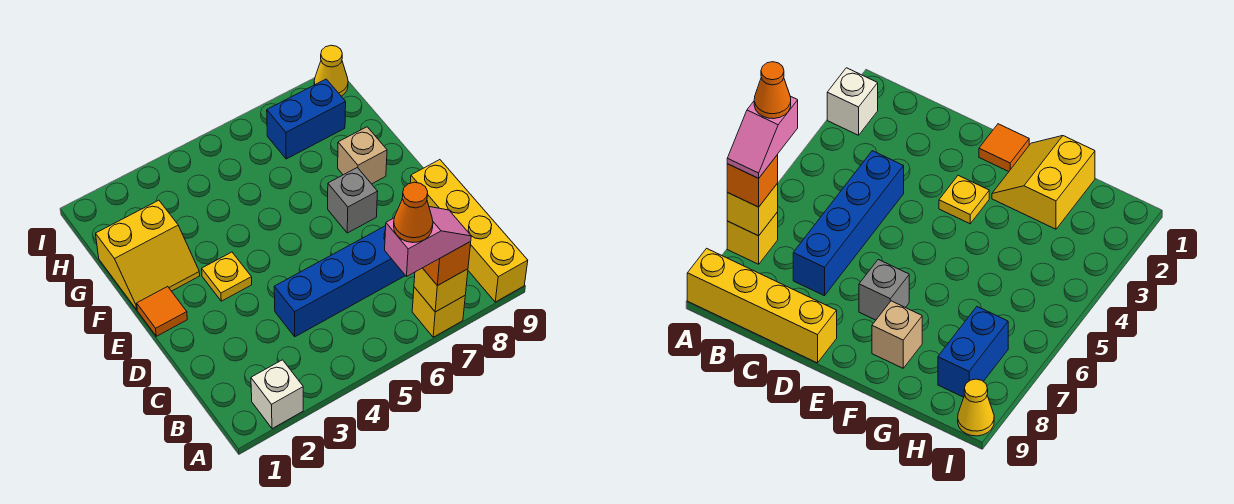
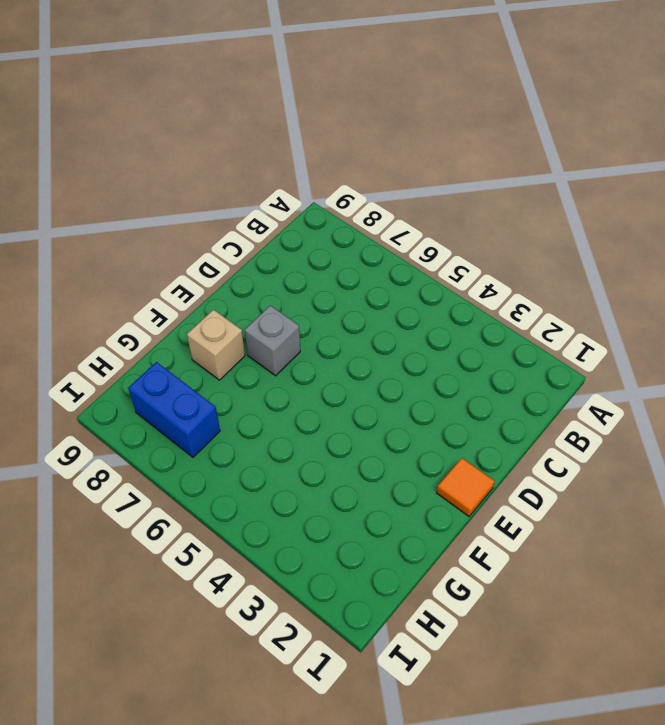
none -> white brick A2 level 1
none -> yellow brick A7 level 1
none -> yellow brick A9:D9 level 1

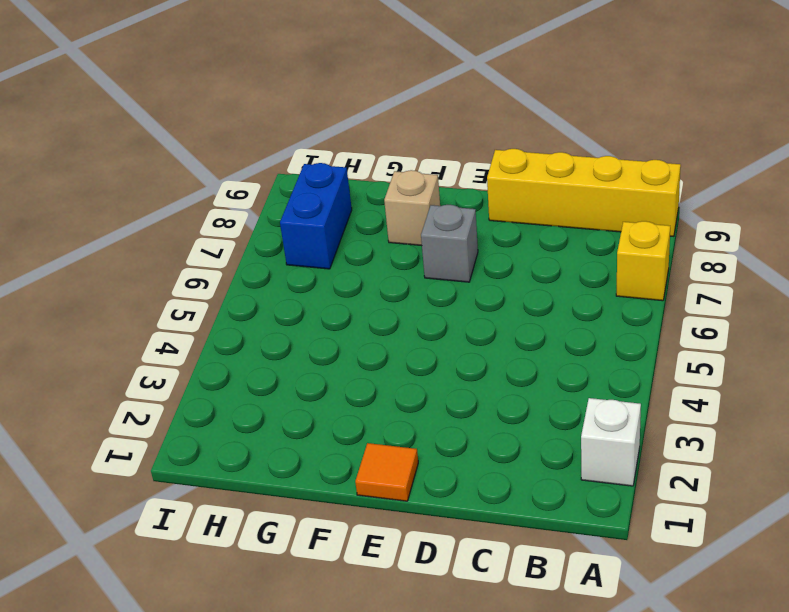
none -> blue brick C4:C7 level 1
none -> yellow plate E3 level 1
none -> yellow slope F1:G2 level 1 top G

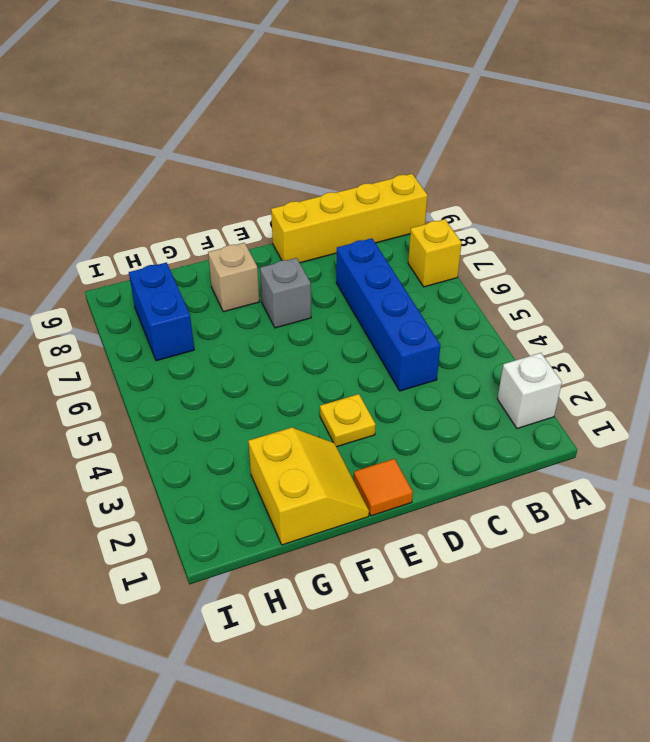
none -> yellow cone I9 level 1
none -> yellow brick A7 level 2
none -> orange brick A7 level 3

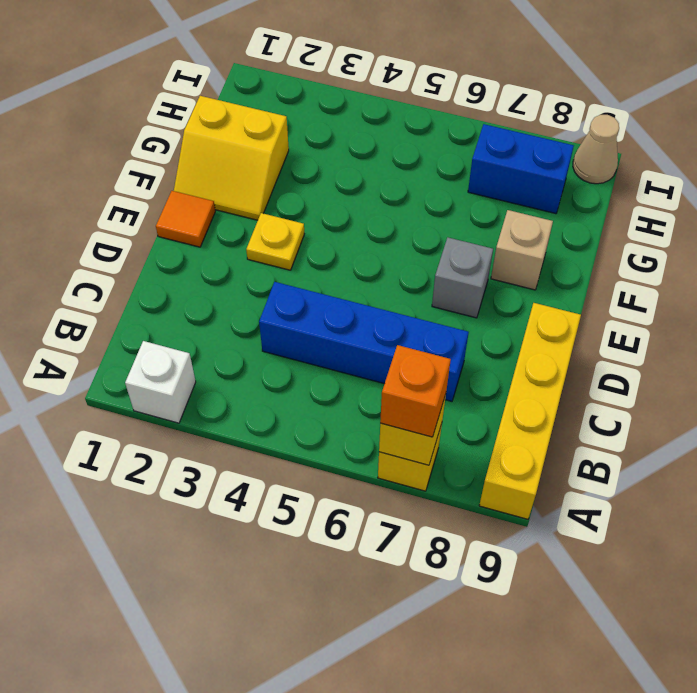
tan cone I9 level 1 -> yellow cone I9 level 1
none -> pink slope A6:A7 level 4 top 6
none -> orange cone A6 level 5

